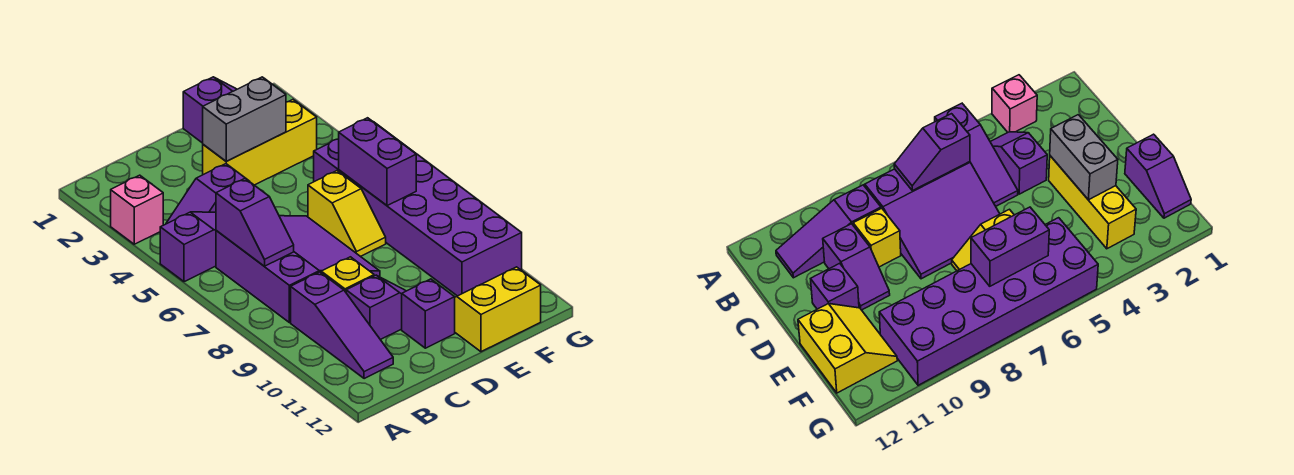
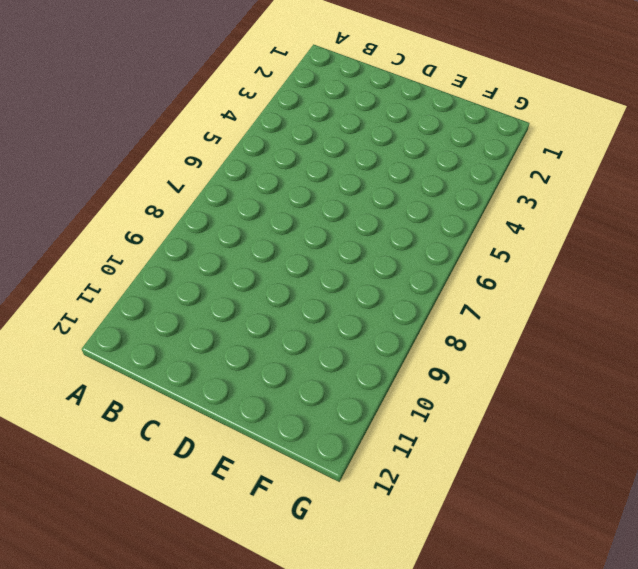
none -> pink brick A3 level 1
none -> purple slope A5:C5 level 1 top A
none -> purple slope B4:C4 level 1 top C

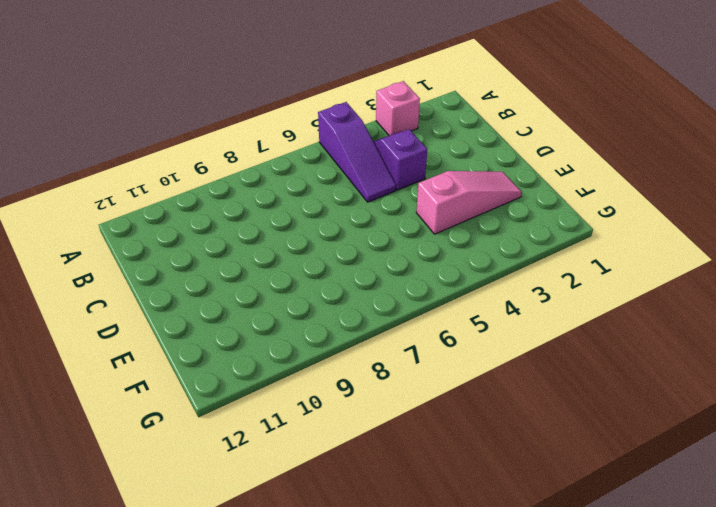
pink slope E2:E4 level 1 top 4 -> yellow brick D3:F3 level 1
none -> purple slope B6:D8 level 1 top B
none -> purple slope B9:B11 level 1 top 9
none -> yellow brick C9 level 1

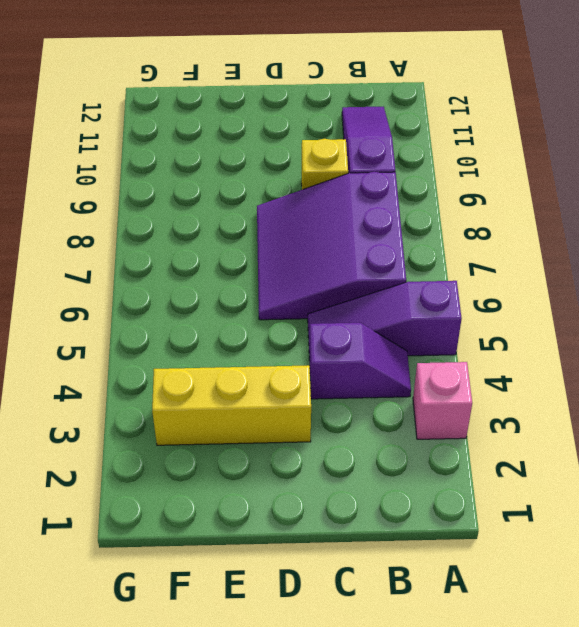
none -> purple slope C10:D10 level 1 top C
none -> purple brick D11 level 1
none -> purple slope E1:F1 level 1 top E

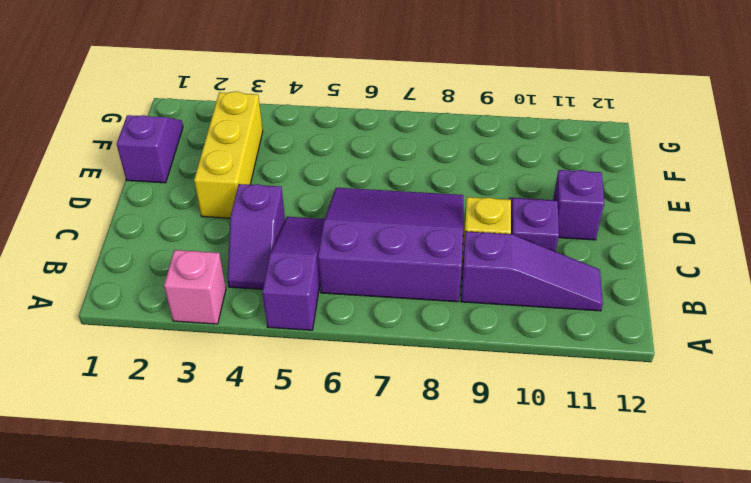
none -> yellow slope E6:E7 level 1 top 6
none -> yellow slope E11:F12 level 1 top 12
none -> purple brick F5:G10 level 1

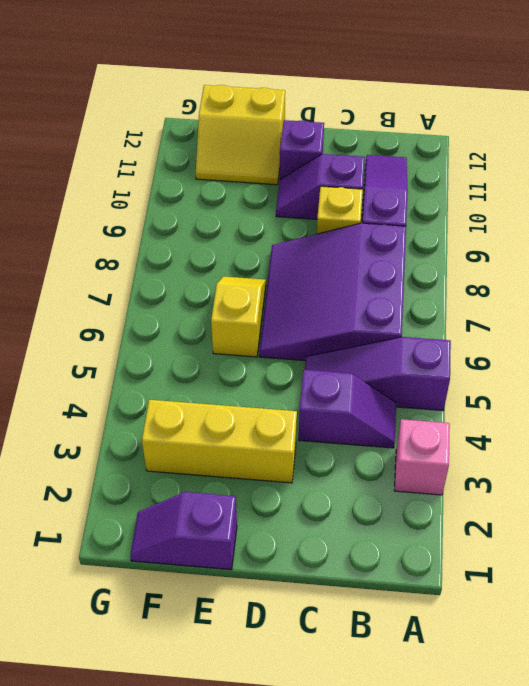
none -> purple brick F5:G10 level 1
none -> purple slope B6:B7 level 2 top 6
none -> grey brick D3:E3 level 2

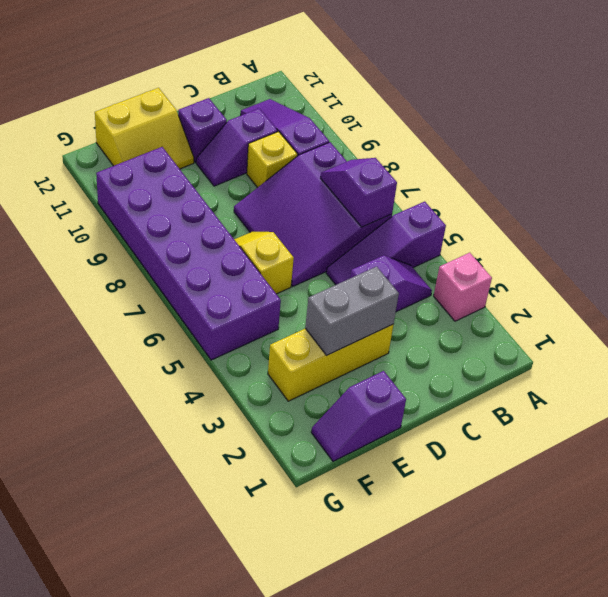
none -> purple brick F6:F7 level 2

